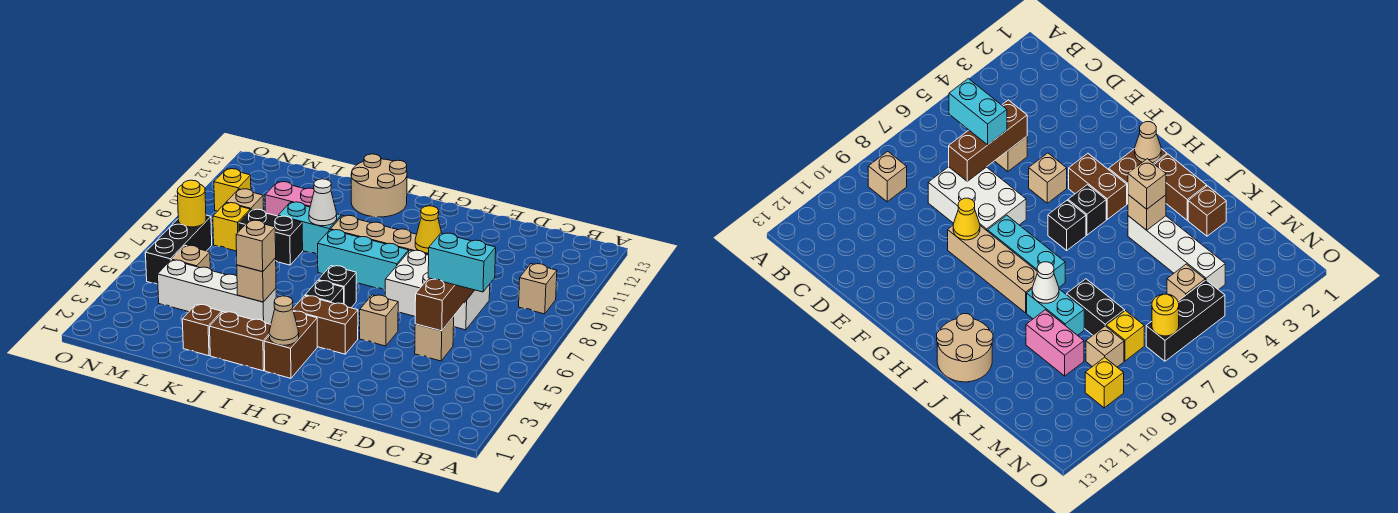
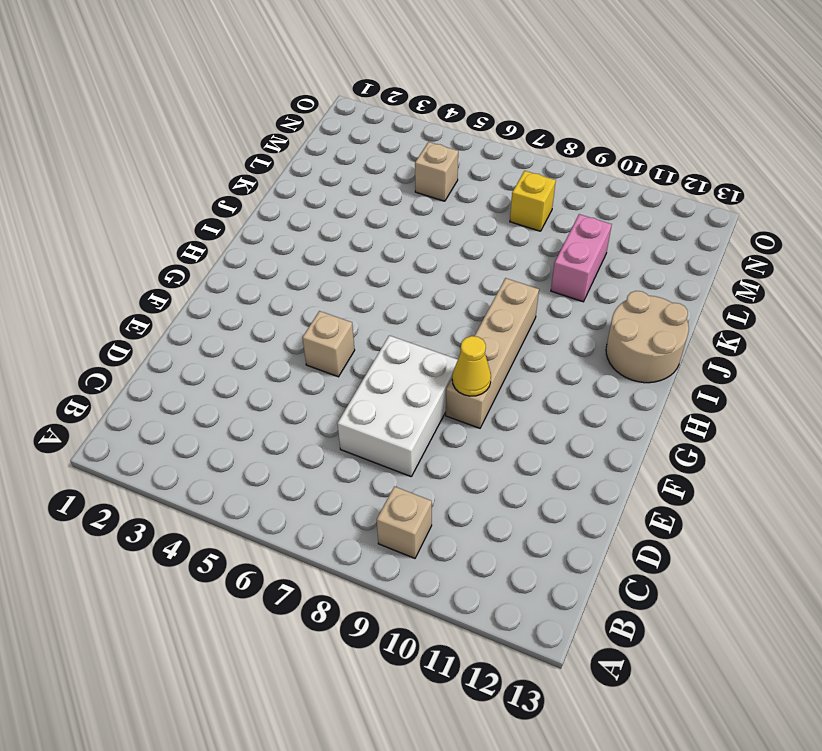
none -> tan brick D5 level 1
none -> brown brick G4:H4 level 1
none -> cyan brick G8:I8 level 1
none -> brown brick H2:H3 level 1

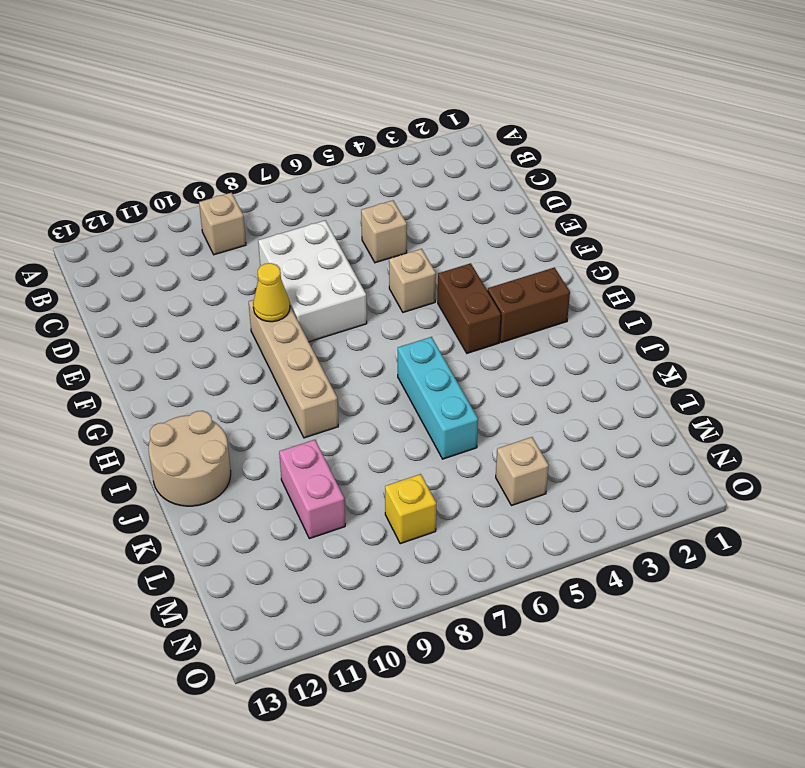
cyan brick I6:K6 level 1 -> cyan brick G8:I8 level 1
none -> black brick H5 level 1
none -> black brick H6 level 1
none -> brown brick I2:J2 level 1
none -> white brick J4:M4 level 1

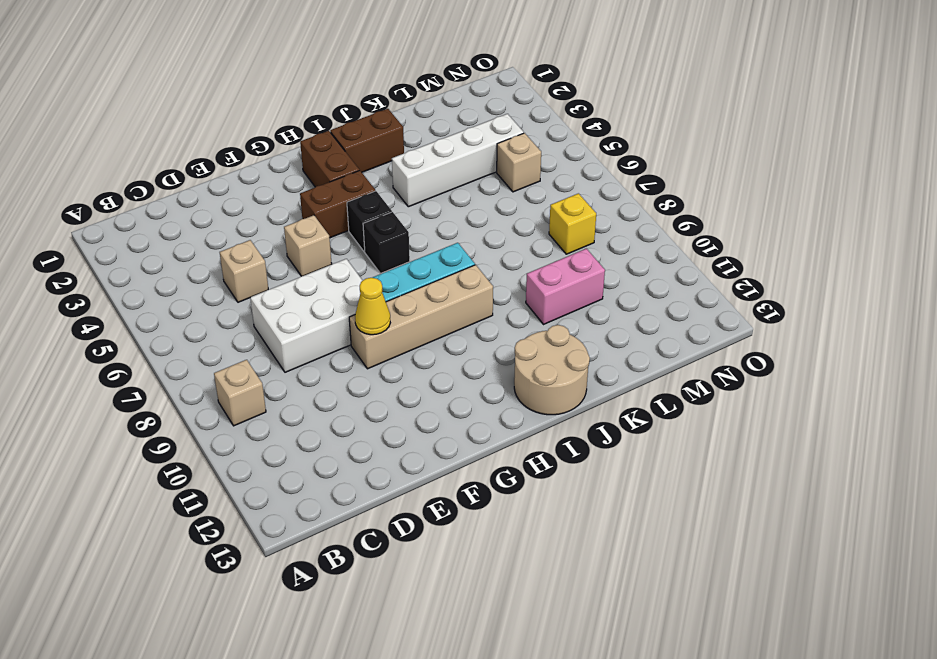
none -> cyan brick J9:K9 level 1
none -> brown brick K2 level 1
none -> black brick K8:L8 level 1
none -> tan brick M9 level 1

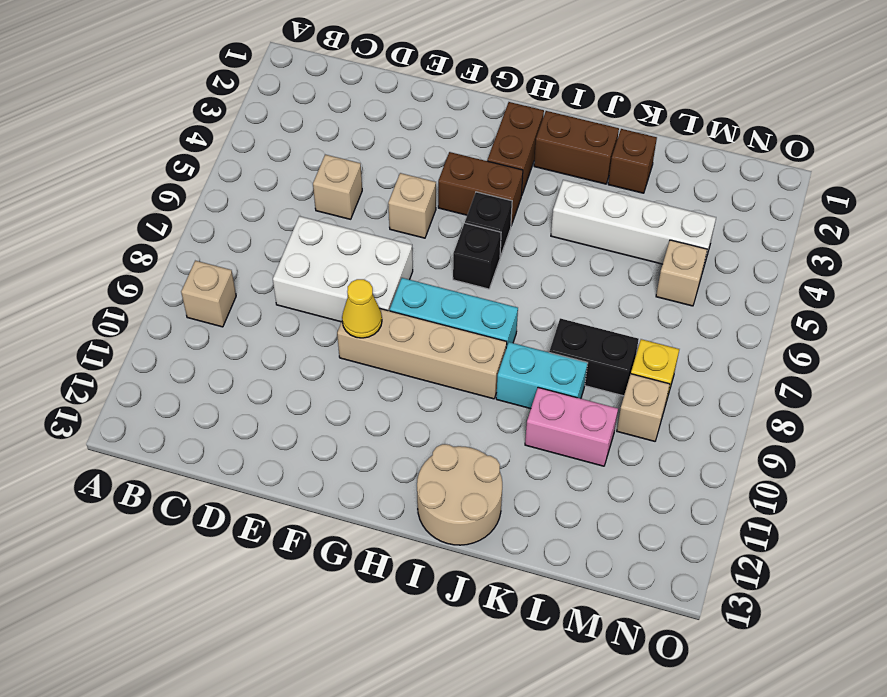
none -> black brick N5:N7 level 1
none -> yellow brick N10 level 1
none -> brown brick D5:D7 level 2
none -> tan cone H2 level 2

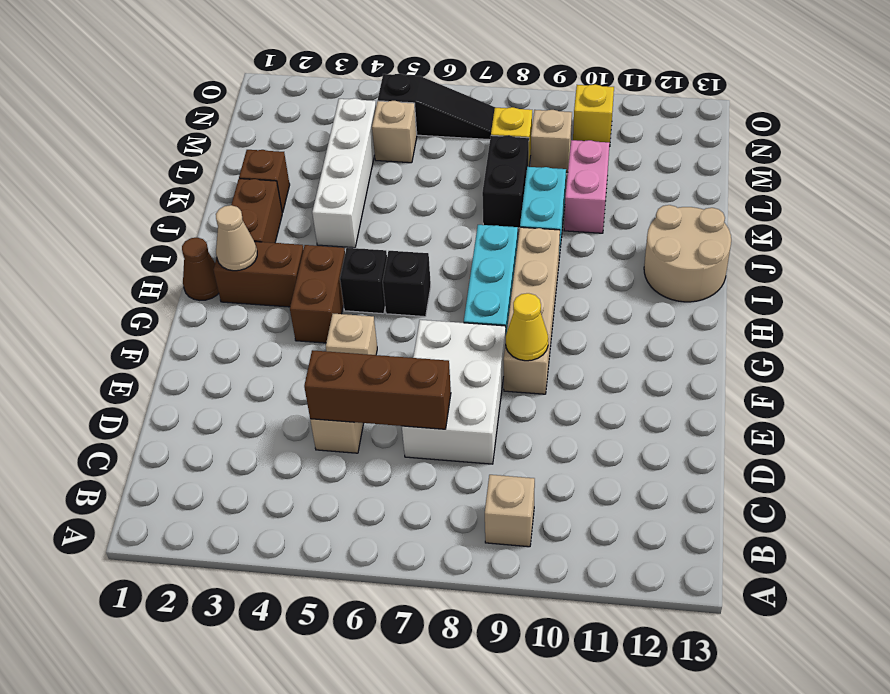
brown cone H1 level 1 -> none
black slope N5:N7 level 1 top 5 -> black brick N5:N7 level 1
none -> tan brick J4 level 2
none -> white cone J9 level 2
none -> yellow round brick N7 level 2
none -> cyan brick C6:D6 level 3

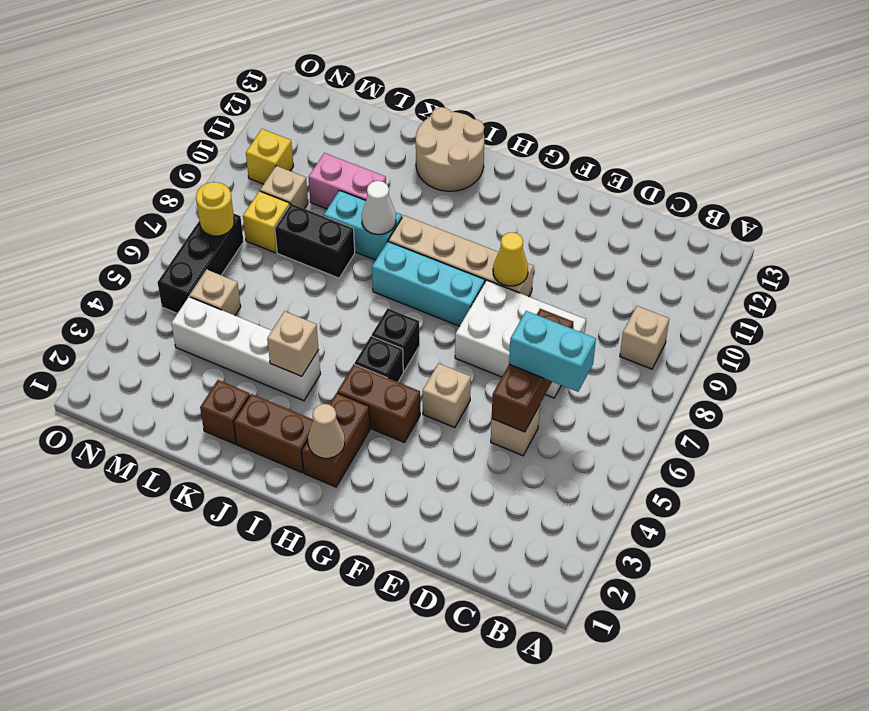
none -> tan brick J4 level 3

